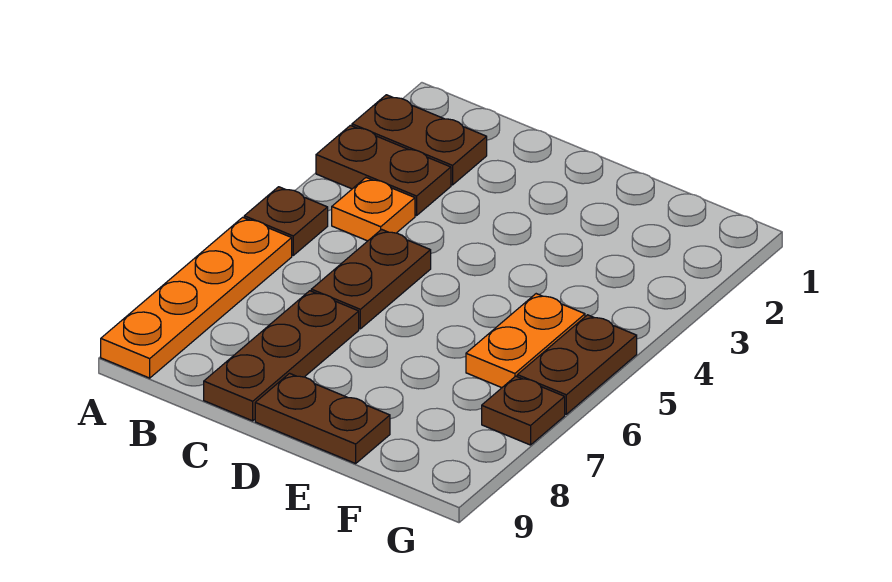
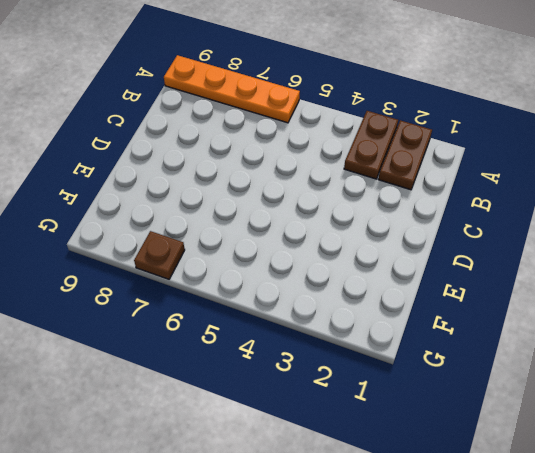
none -> brown plate A5 level 1
none -> orange plate B4 level 1

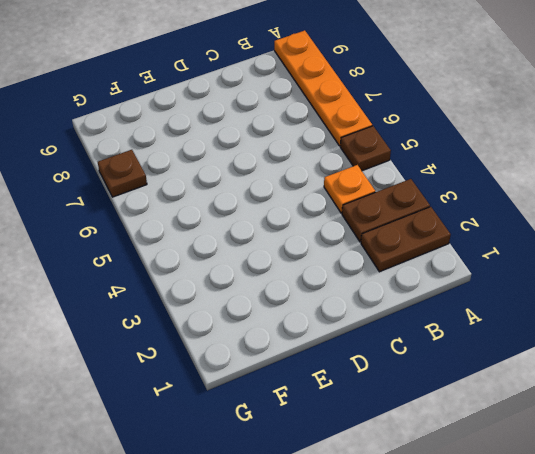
none -> brown plate C5:C6 level 1
none -> brown plate C7:C9 level 1

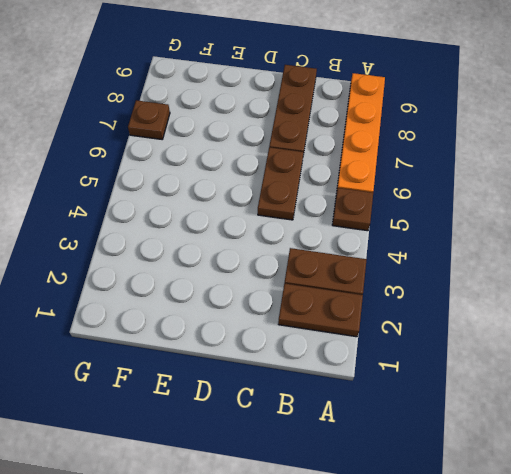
none -> orange plate B4 level 1
none -> brown plate D9:E9 level 1

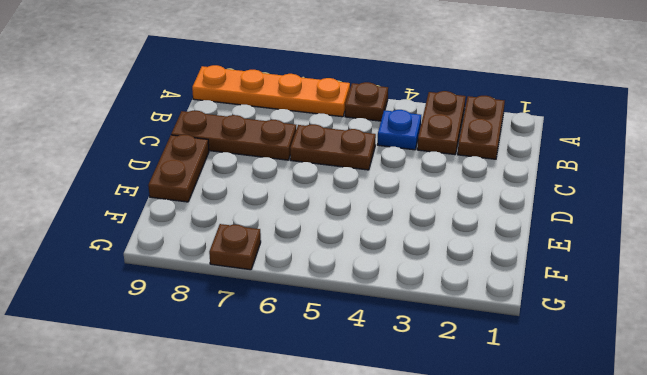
blue plate B4 level 1 -> orange plate B4 level 1
none -> orange plate F5:F6 level 1
none -> brown plate G5:G6 level 1

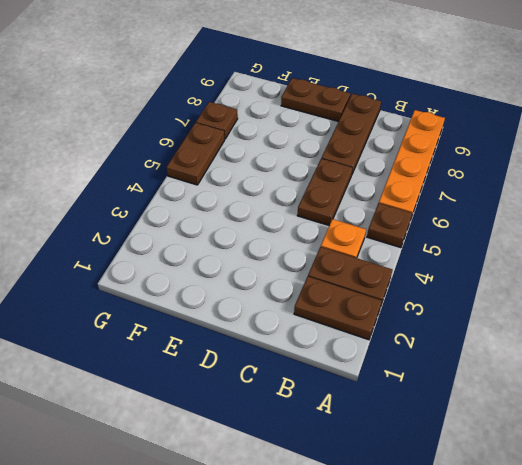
none -> orange plate F5:F6 level 1

